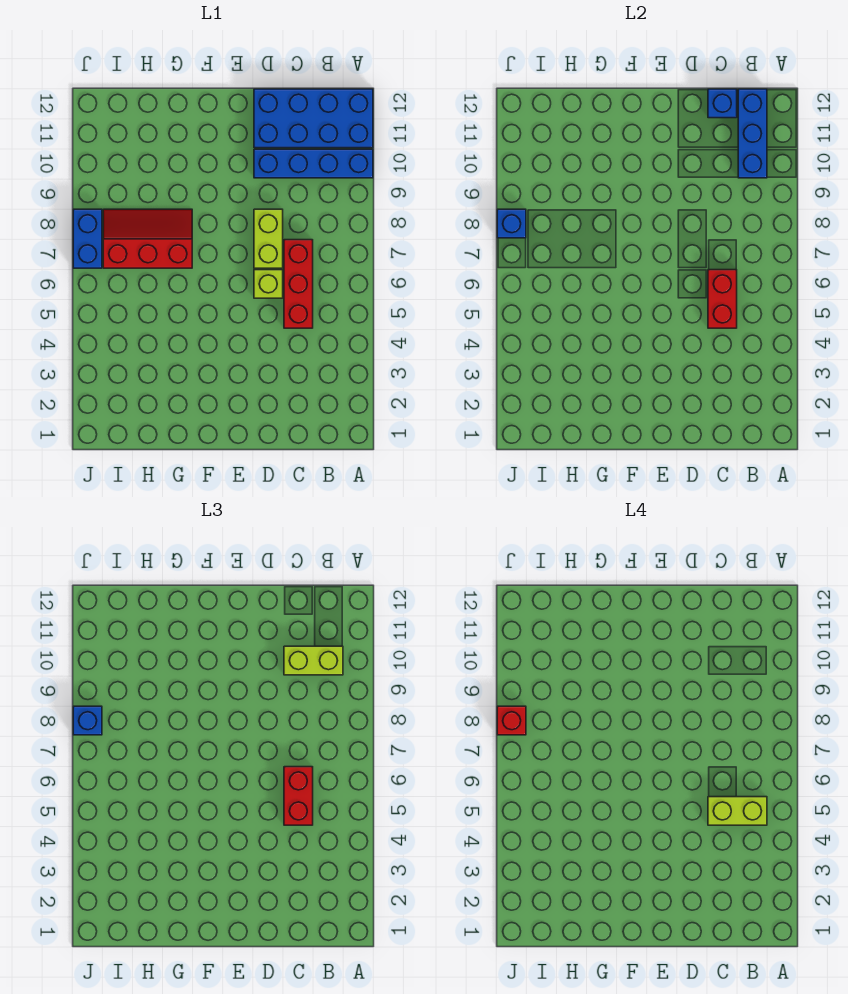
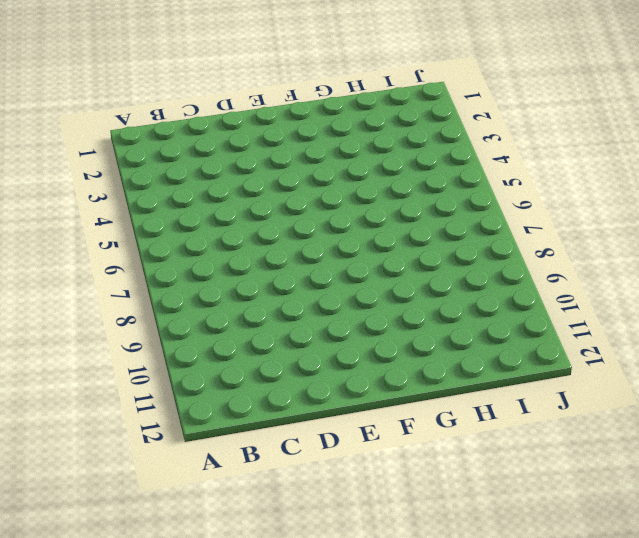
none -> blue brick A10:D10 level 1
none -> blue brick A11:D12 level 1
none -> red brick C5:C7 level 1

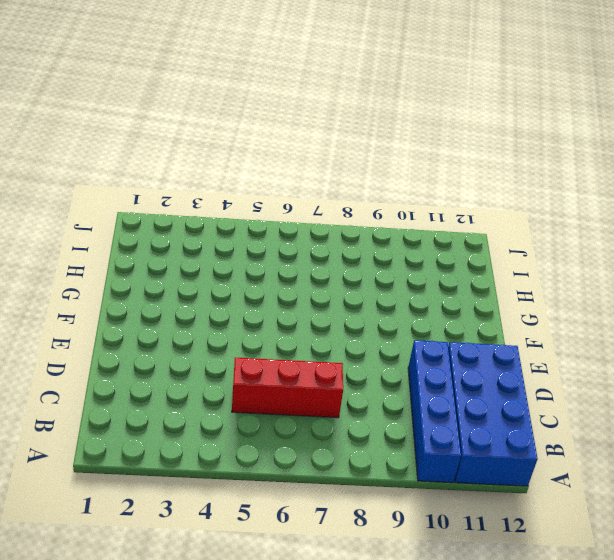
none -> lime brick D6 level 1
none -> lime brick D7:D8 level 1
none -> red slope G7:I8 level 1 top 7

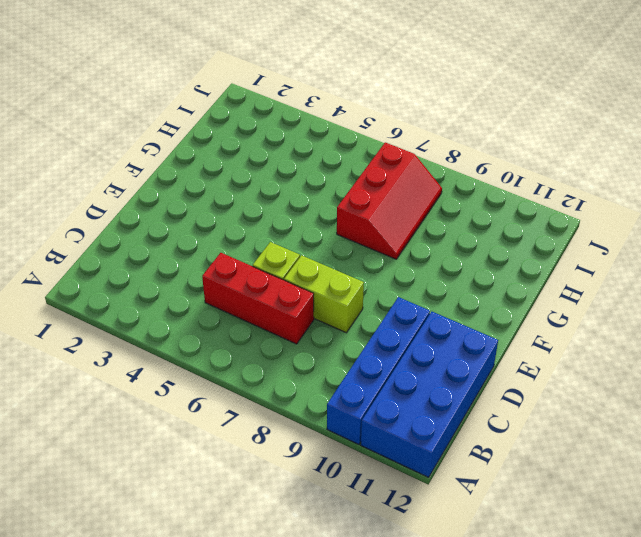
none -> blue brick J7:J8 level 1
none -> blue brick B10:B12 level 2
none -> red brick C5:C6 level 2

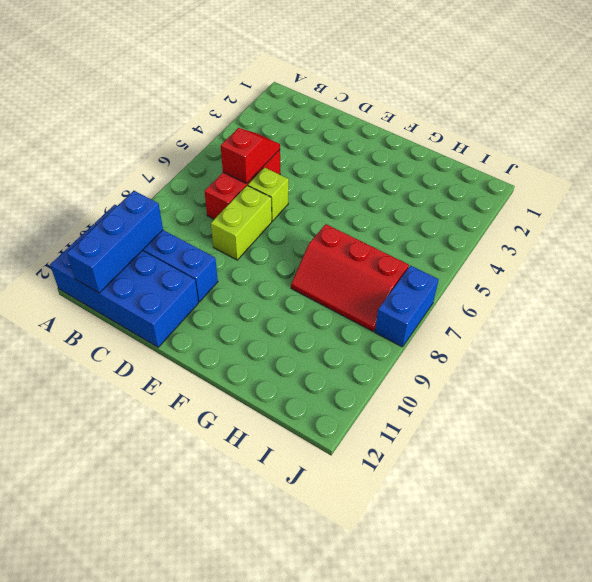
red slope C5:C6 level 2 top 6 -> red brick C5:C6 level 2
none -> blue brick C12 level 2
none -> blue brick J8 level 2
none -> lime brick B10:C10 level 3

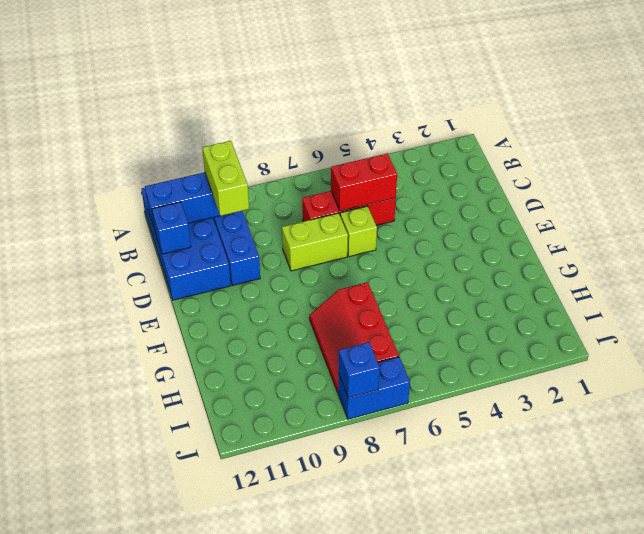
none -> red brick C5:C6 level 3
none -> blue brick J8 level 3
none -> lime brick B5:C5 level 4

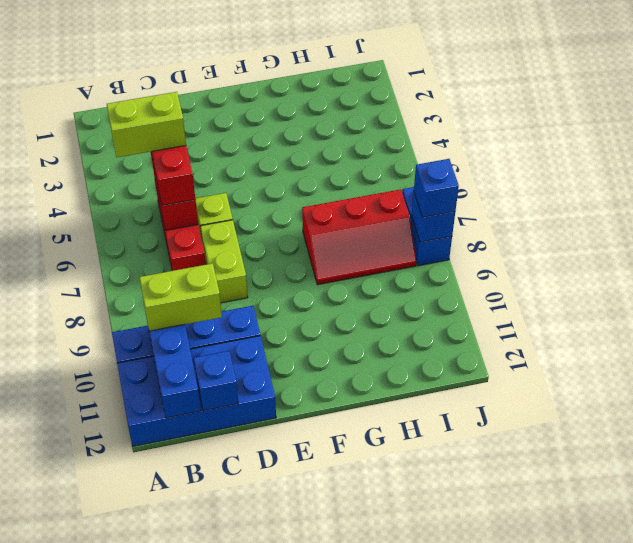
none -> red brick J8 level 4

